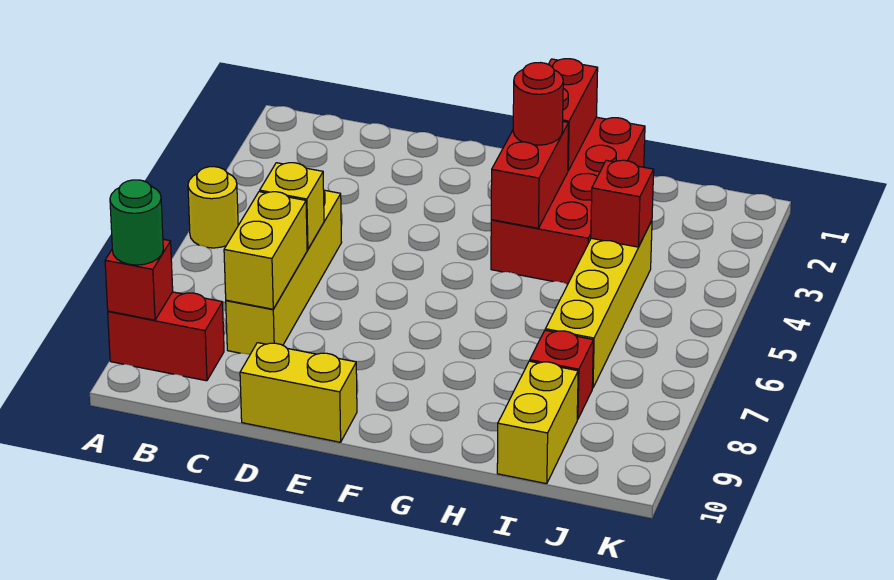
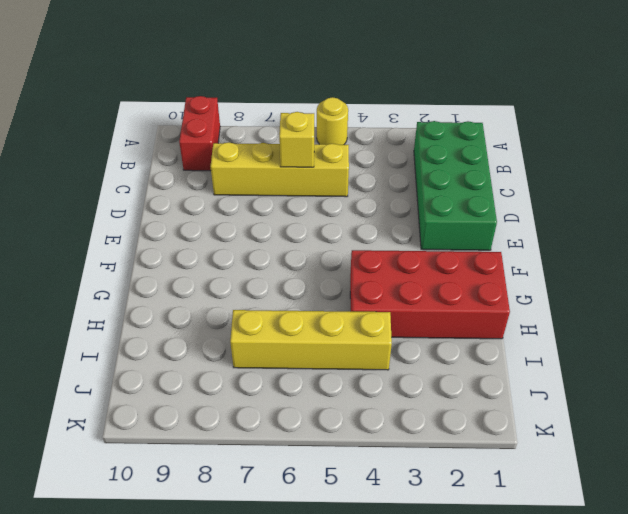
green brick B1:E2 level 1 -> none
none -> yellow brick D10:E10 level 1
none -> red brick I8 level 1
none -> yellow brick I9:I10 level 1

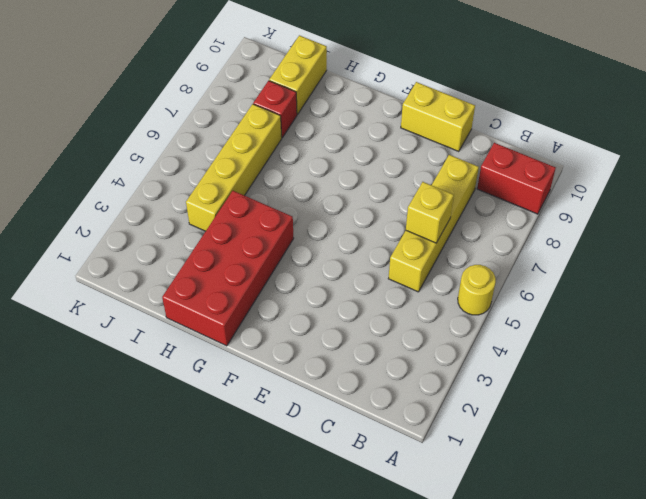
none -> red brick A9 level 2
none -> yellow brick C7:C8 level 2
none -> red brick G1:G2 level 2

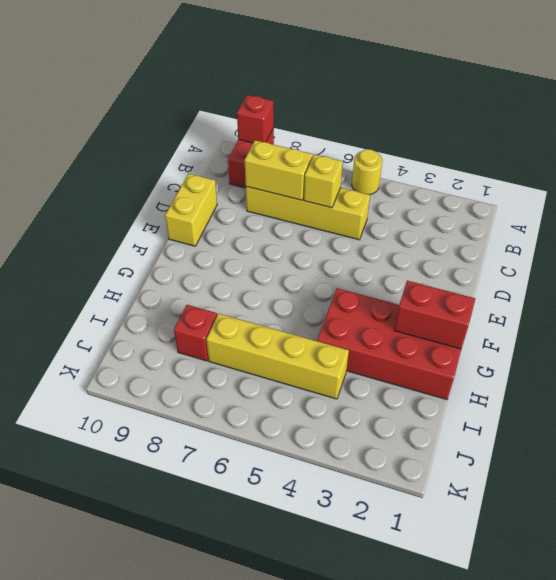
none -> yellow brick I9:I10 level 1
none -> red brick G3:G4 level 2
none -> red brick I4 level 2

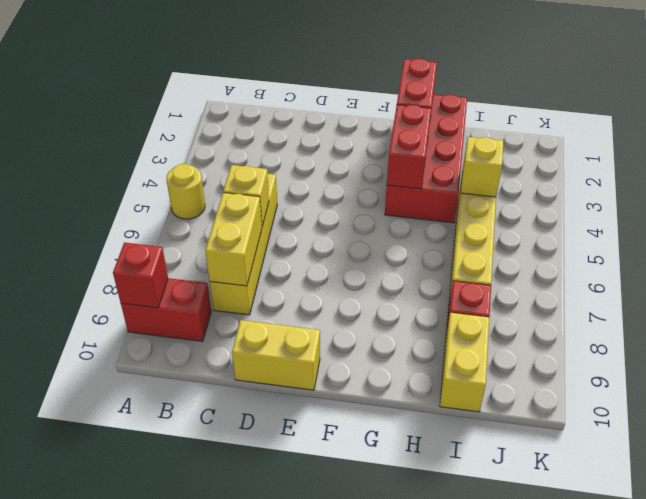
yellow brick I4 level 2 -> red brick I4 level 2
none -> green round brick A9 level 3
none -> red round brick G3 level 3

